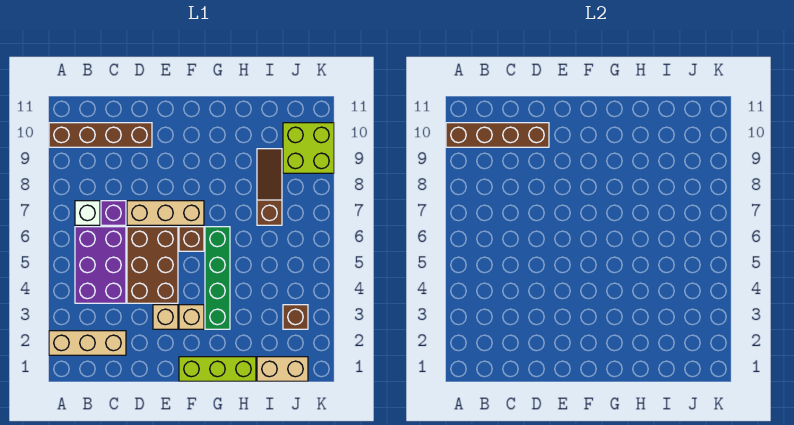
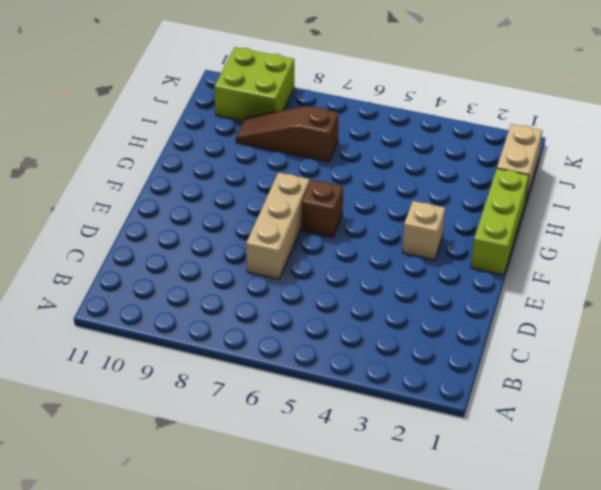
none -> tan brick A2:C2 level 1
none -> brown brick A10:D10 level 1
none -> purple brick B4:C6 level 1

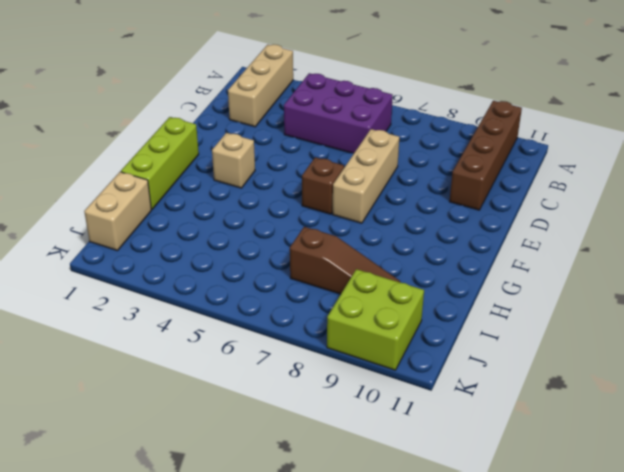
none -> white brick B7 level 1
none -> purple brick C7 level 1
none -> brown brick D4:E6 level 1

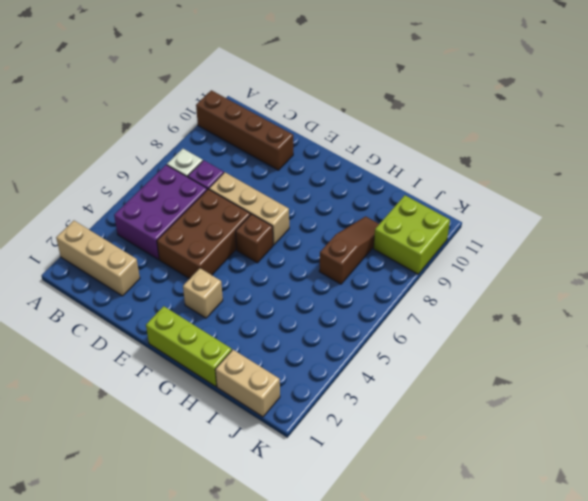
none -> tan brick E3 level 1
none -> green brick G3:G6 level 1
none -> brown brick J3 level 1

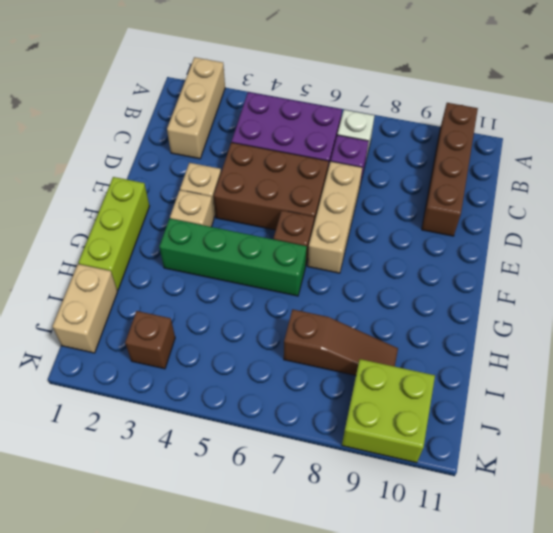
none -> brown brick A10:D10 level 2

